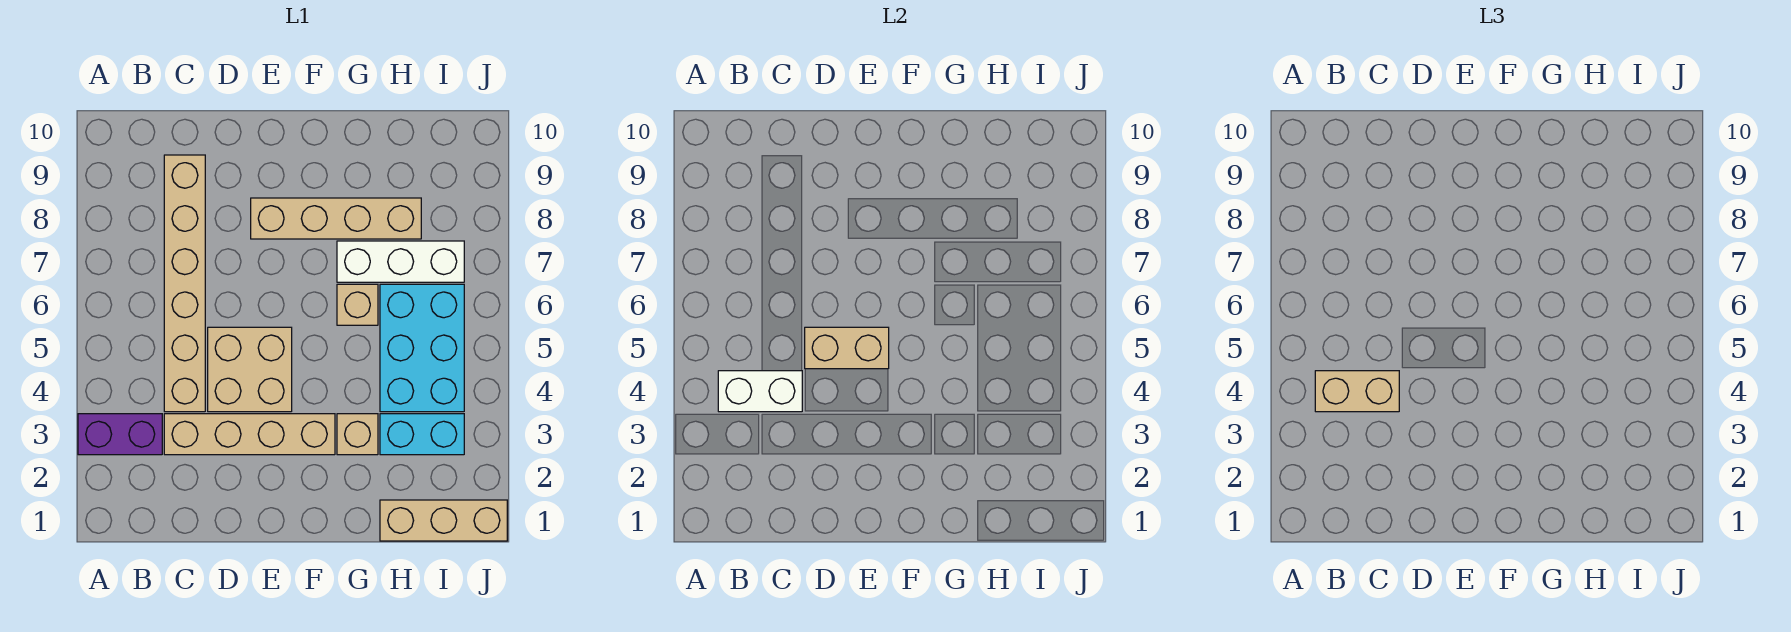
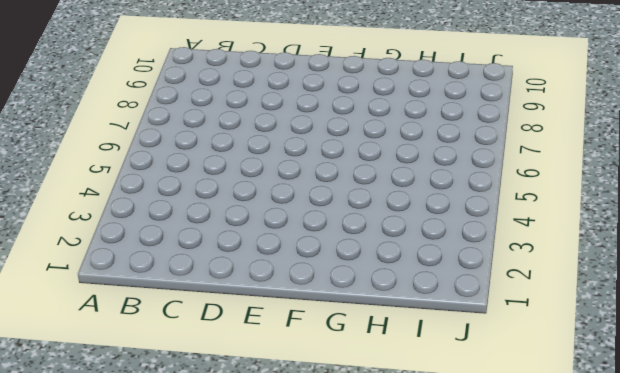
none -> purple brick A3:B3 level 1
none -> tan brick C3:F3 level 1
none -> tan brick C4:C9 level 1

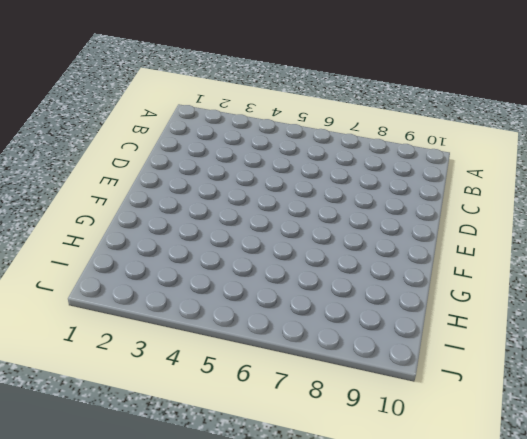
none -> purple brick A3:B3 level 1
none -> tan brick C3:F3 level 1
none -> tan brick C4:C9 level 1

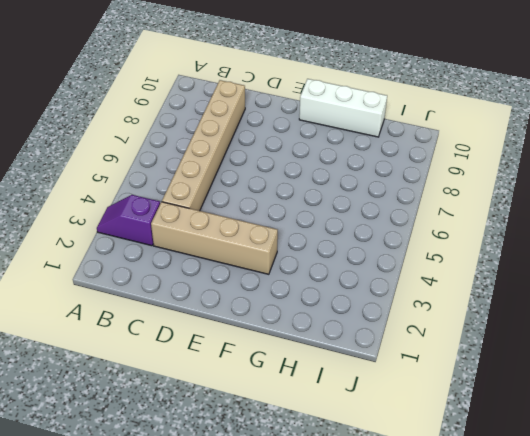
purple slope A3:B3 level 1 top B -> purple brick A3:B3 level 1
white brick F10:H10 level 1 -> white brick G7:I7 level 1
none -> tan brick D4:E5 level 1
none -> tan brick E8:H8 level 1
none -> tan brick G3 level 1

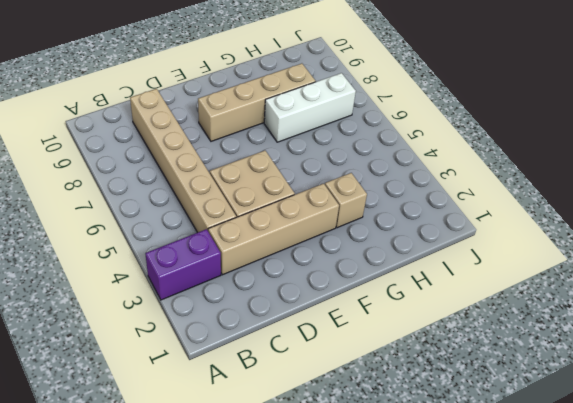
none -> tan brick G6 level 1
none -> tan brick H1:J1 level 1
none -> cyan brick H3:I3 level 1

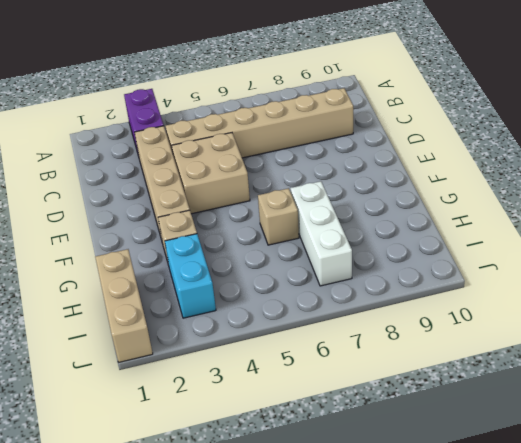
none -> tan brick E8:H8 level 1
none -> cyan brick H4:I6 level 1
none -> white brick B4:C4 level 2

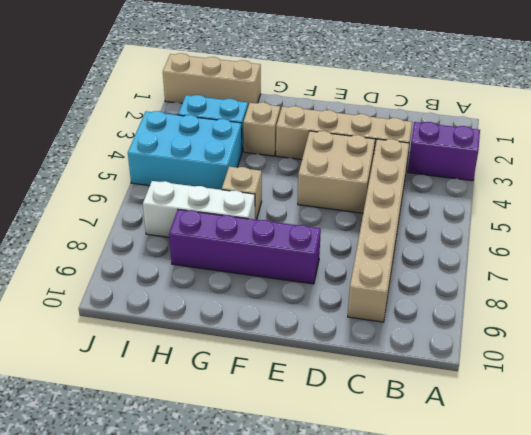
purple brick E8:H8 level 1 -> tan brick E8:H8 level 1
cyan brick H4:J5 level 1 -> cyan brick H4:I6 level 1
none -> white brick B4:C4 level 2
none -> tan brick D5:E5 level 2
none -> tan brick B4:C4 level 3

